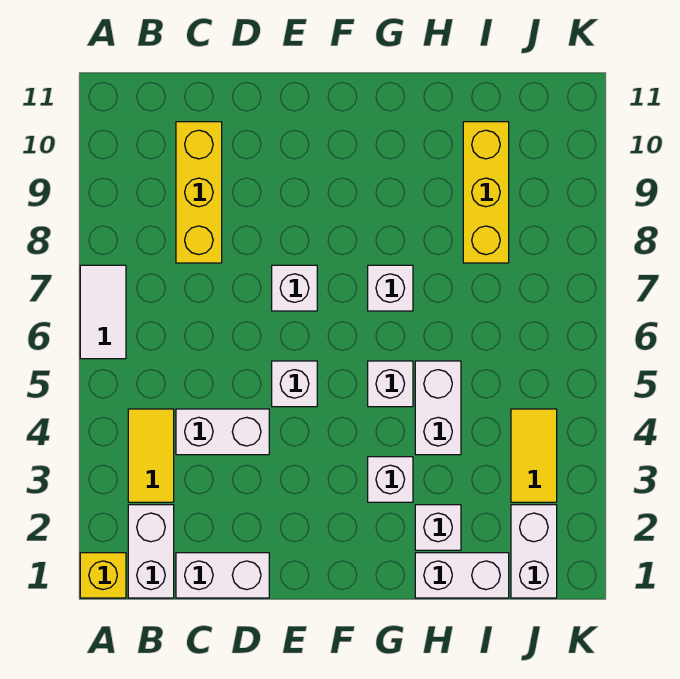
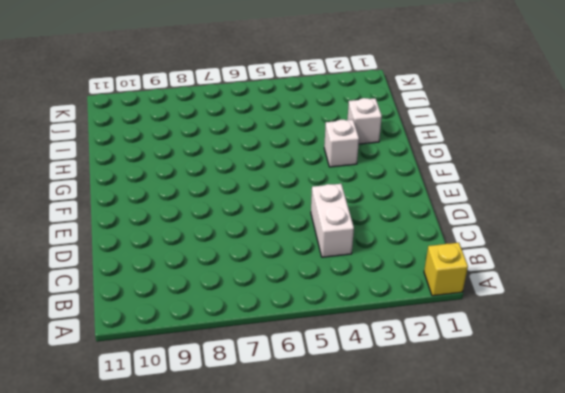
none -> white tile A6:A7 level 1
none -> white brick B1:B2 level 1
none -> yellow tile B3:B4 level 1

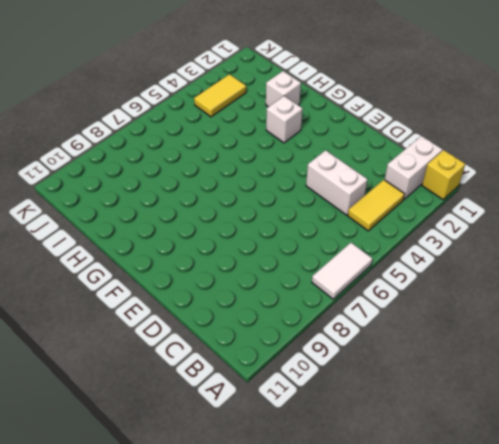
none -> white brick C1:D1 level 1
none -> yellow brick C8:C10 level 1
none -> white brick E5 level 1

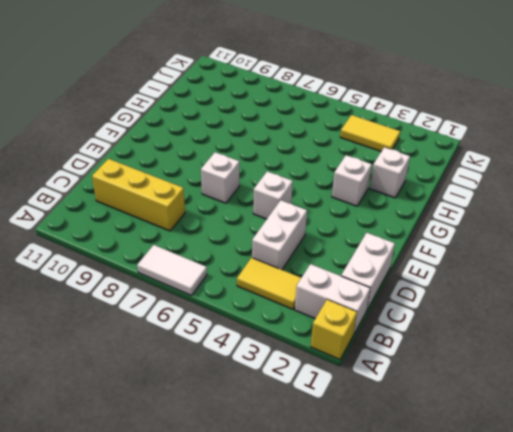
none -> white brick G5 level 1
none -> white brick G7 level 1
none -> white brick H1:I1 level 1

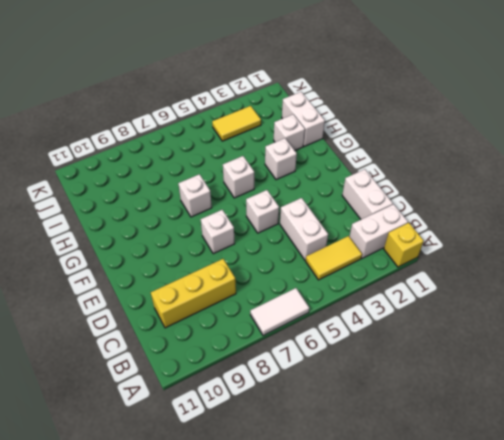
none -> white brick H4:H5 level 1
none -> yellow brick I8:I10 level 1
none -> white brick J1:J2 level 1

